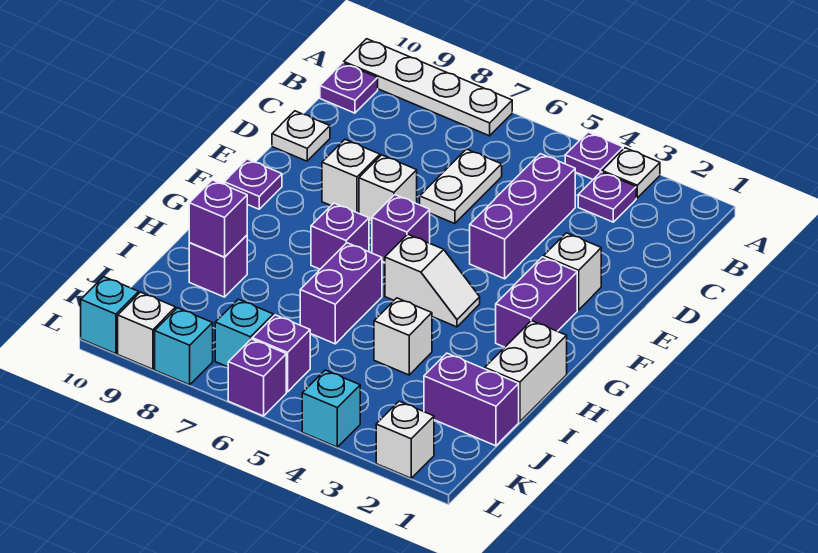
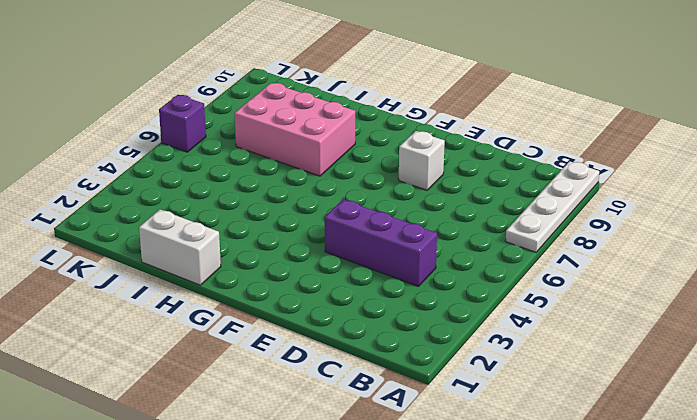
pink brick H7:J8 level 1 -> none
none -> white plate A3 level 1
none -> purple plate A4 level 1
none -> purple plate B3 level 1
none -> purple plate B10 level 1

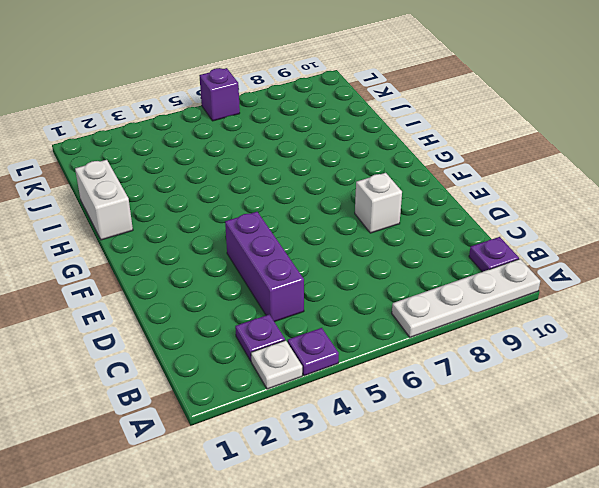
none -> white plate C6:D6 level 1
none -> white plate D10 level 1
none -> white brick E2 level 1
none -> white brick E7 level 1

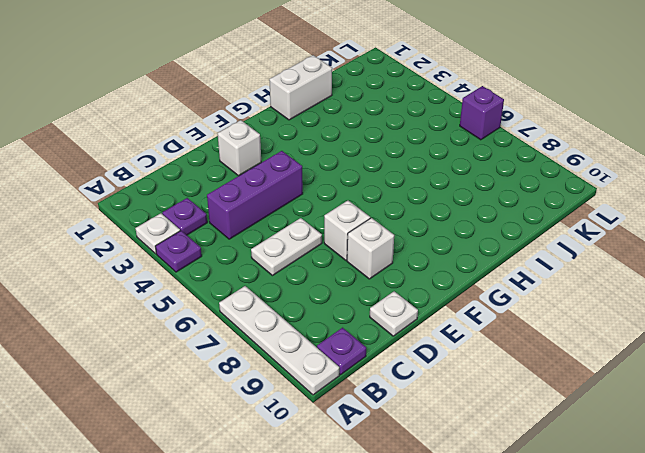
none -> purple brick F2:G2 level 1
none -> purple brick F6 level 1
none -> purple plate F10 level 1
none -> white slope G4:G5 level 1 top 5

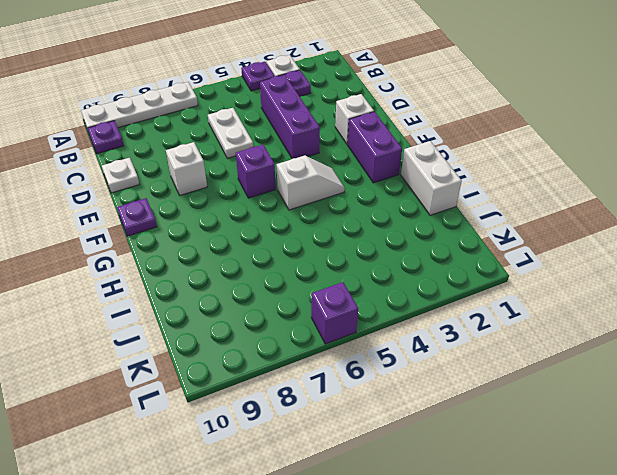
none -> white brick E7 level 1
none -> purple brick G7 level 1
none -> purple brick H6:I6 level 1
none -> white brick I4 level 1

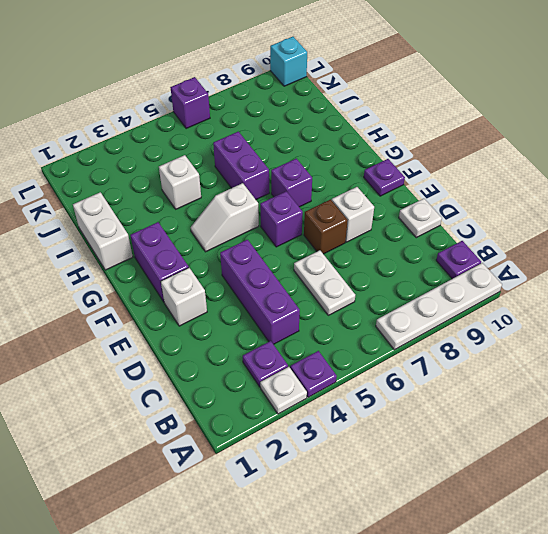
brown brick E7 level 1 -> white brick E7 level 1
none -> purple brick I9 level 1
none -> purple brick J1:J2 level 1
none -> purple brick K6 level 1
none -> cyan brick K7 level 1

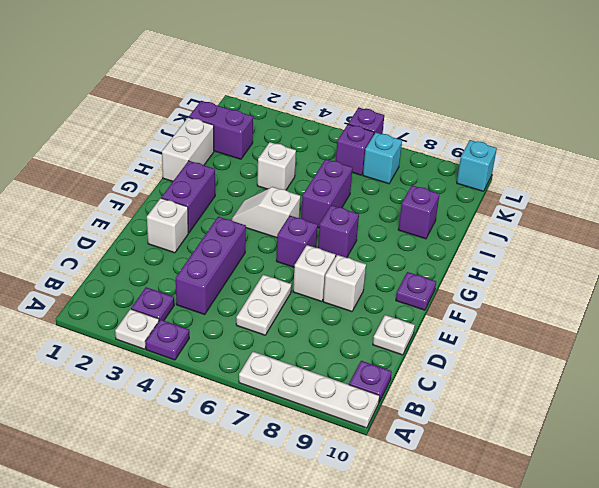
none -> white brick L2 level 1
none -> cyan brick L4 level 1
none -> cyan brick L8 level 1
none -> white brick L9 level 1

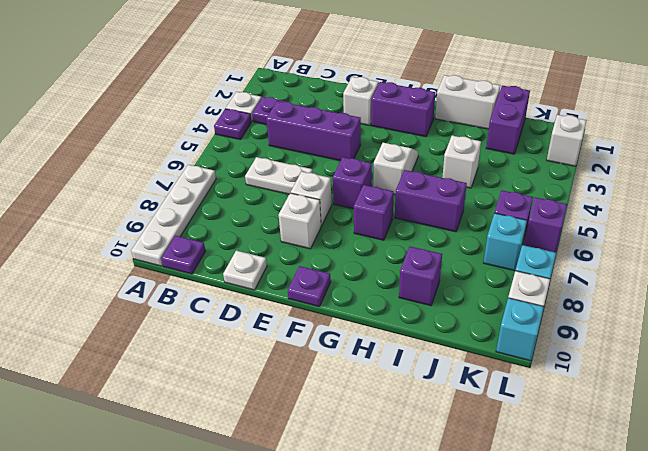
none -> cyan brick L4 level 1
none -> purple brick I9 level 2

